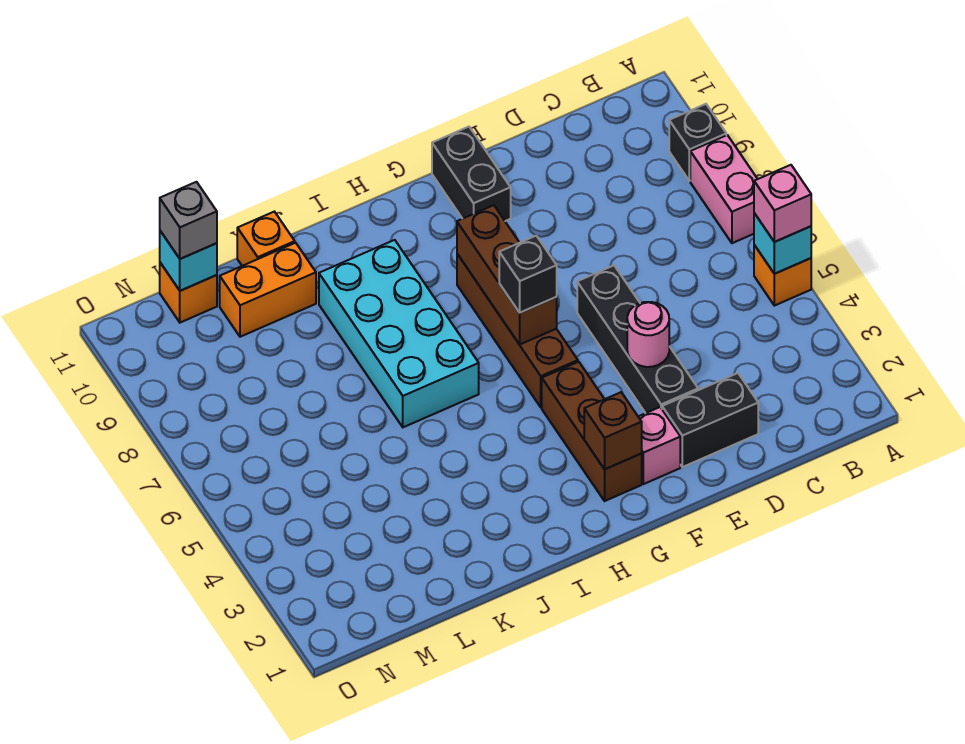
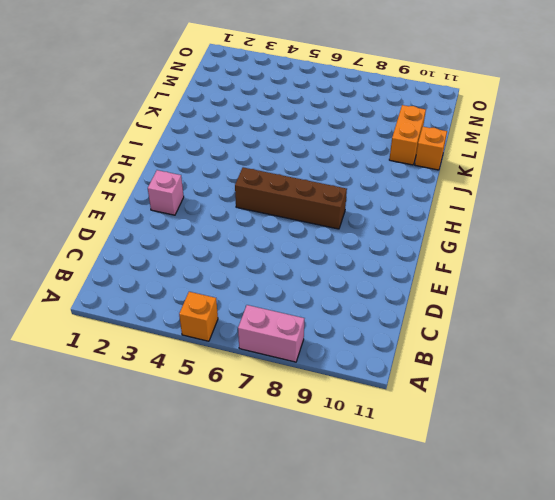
none -> black brick A9 level 1
none -> black brick D2:E2 level 1
none -> black brick E3:E6 level 1

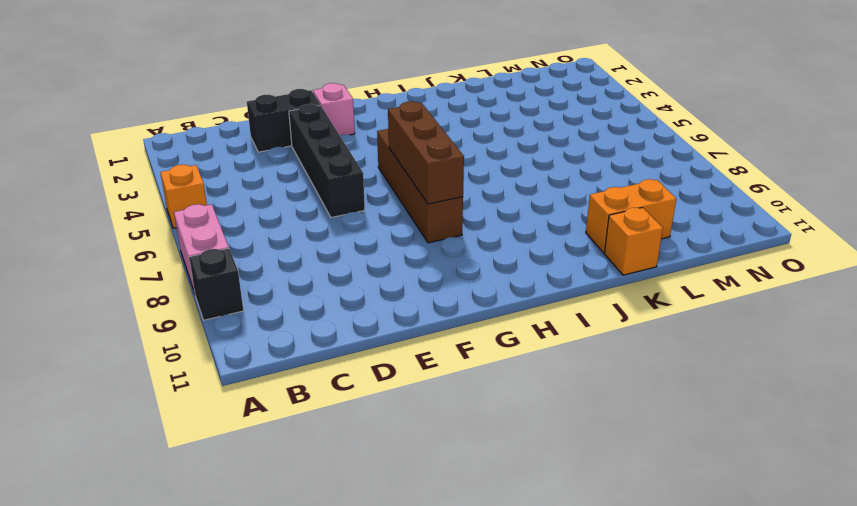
none -> black brick F10:F11 level 1
none -> brown brick G2:G4 level 1
none -> cyan brick I6:J9 level 1

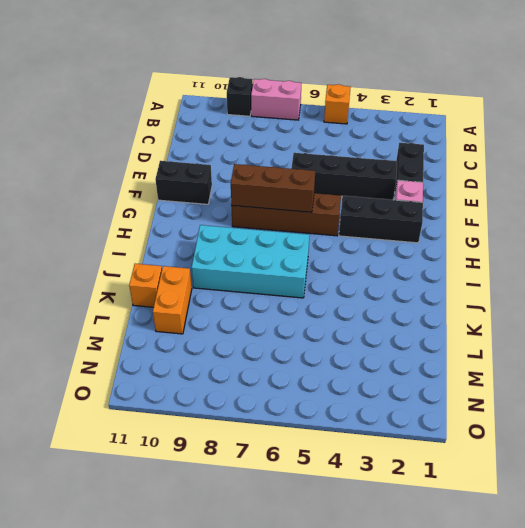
black brick G2:G4 level 1 -> brown brick G2:G4 level 1
none -> orange brick M11 level 1
none -> cyan brick A5 level 2
none -> pink round brick E4 level 2

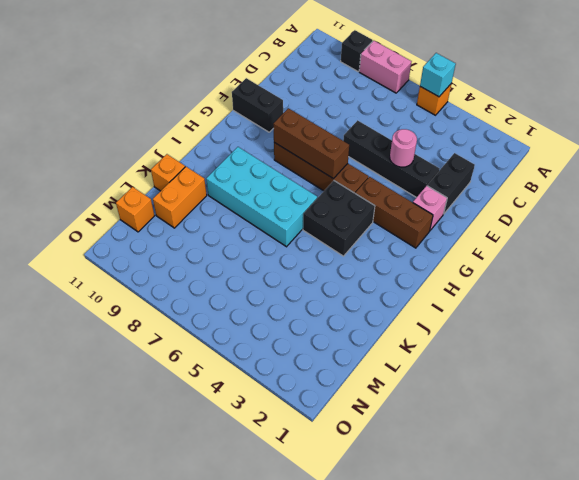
black brick H4:I5 level 1 -> none
none -> brown brick G2 level 2
none -> cyan brick M11 level 2
none -> pink brick A5 level 3

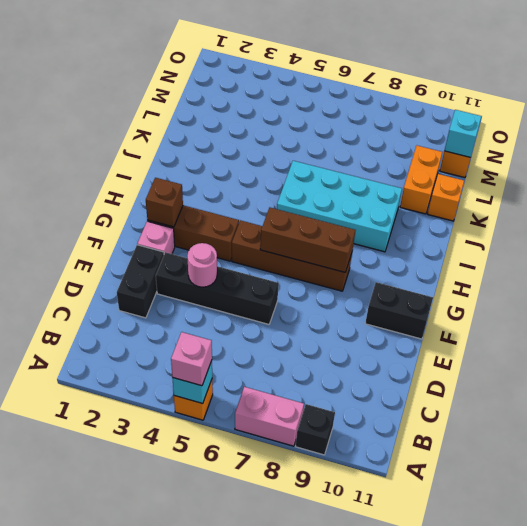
none -> black brick G6 level 3
none -> grey brick M11 level 3

